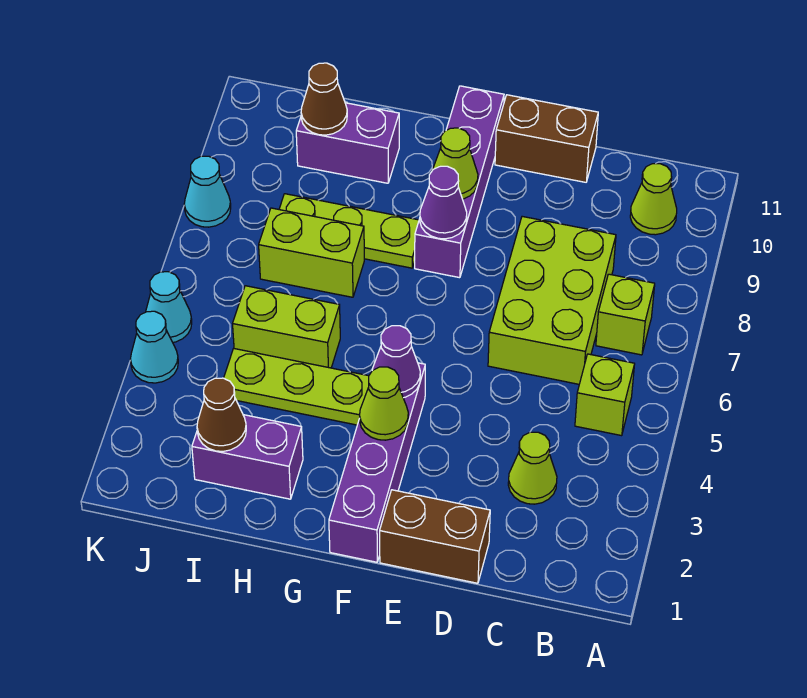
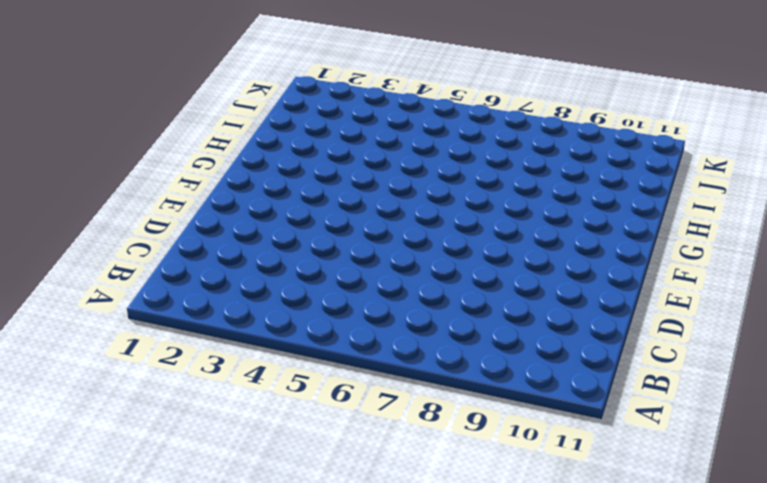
none -> lime brick B5 level 1
none -> lime brick B7 level 1
none -> lime cone B10 level 1

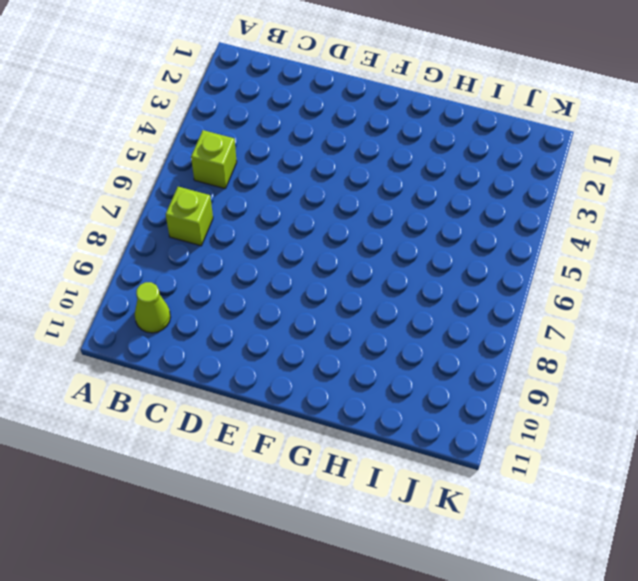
none -> lime cone C3 level 1
none -> lime brick C6:D8 level 1
none -> brown brick D1:E1 level 1

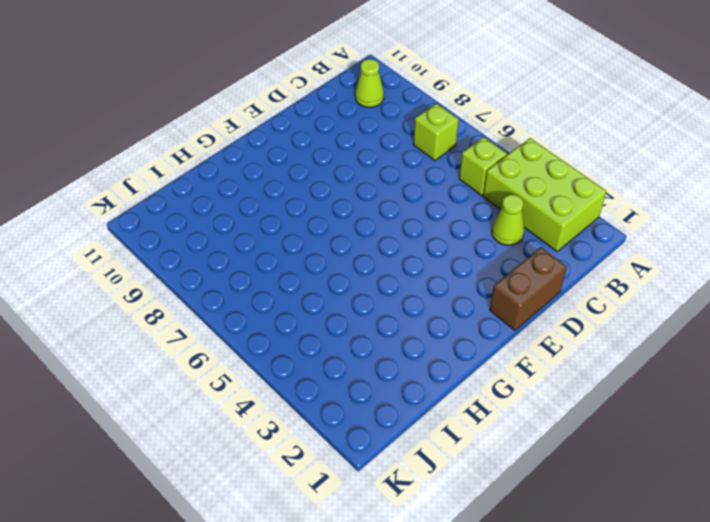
lime brick A2:B4 level 1 -> lime brick C6:D8 level 1
none -> brown brick D11:E11 level 1
none -> purple brick F1:F4 level 1
none -> purple brick F8:F11 level 1

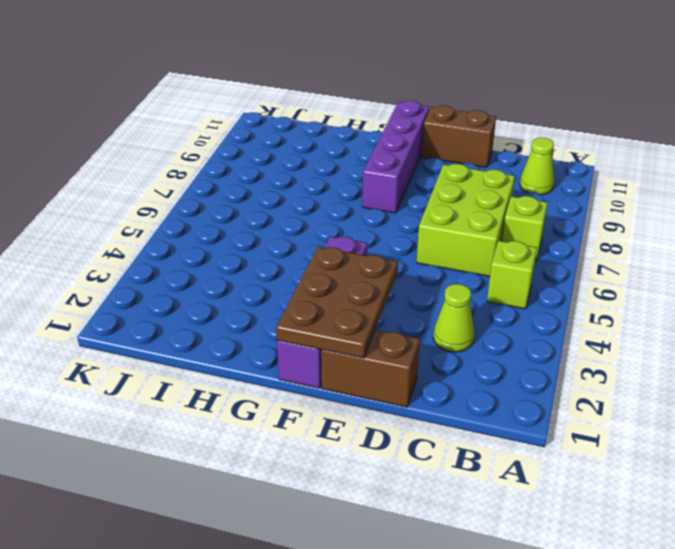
brown plate E1:F3 level 2 -> lime cone F3 level 2
none -> lime plate G4:I4 level 1
none -> lime plate G8:I8 level 1
none -> purple brick H2:I2 level 1

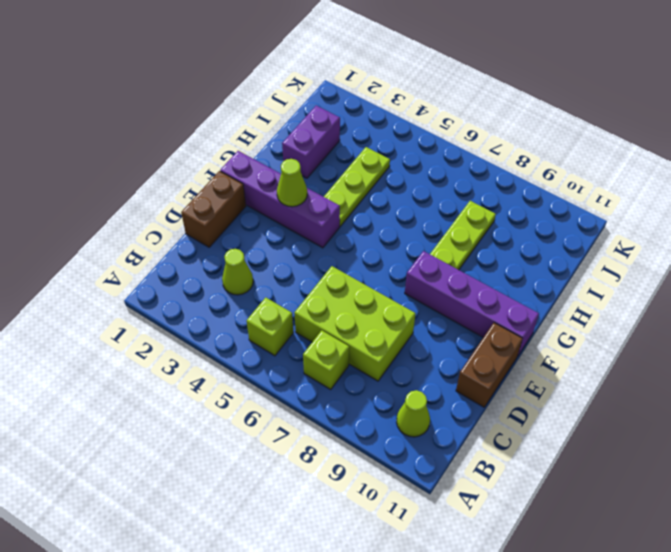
none -> lime brick H5:I5 level 1
none -> lime brick H7:I7 level 1
none -> purple brick H10:I10 level 1

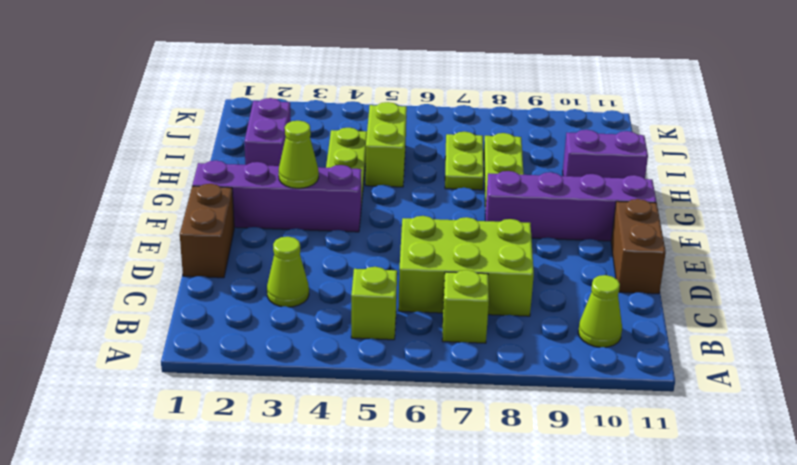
lime plate H7:I7 level 1 -> lime brick H7:I7 level 1
purple brick H10:H11 level 1 -> purple brick H10:I10 level 1
none -> cyan cone K4 level 1
none -> cyan cone K5 level 1
none -> cyan cone K8 level 1

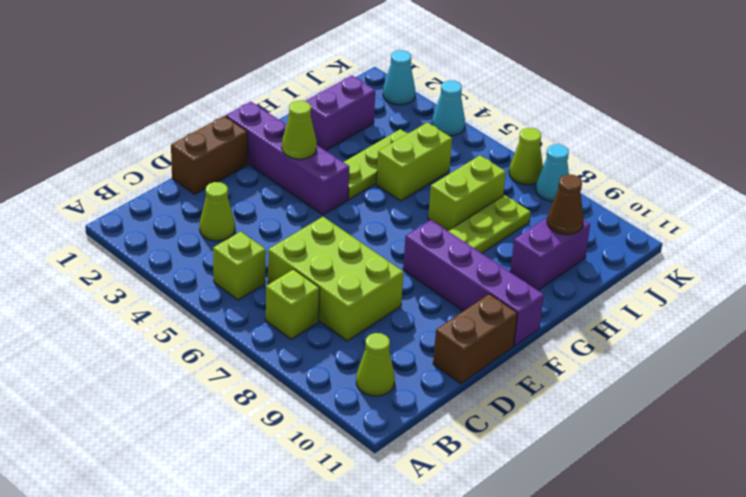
cyan cone K2 level 1 -> cyan cone K5 level 1
lime cone K7 level 1 -> lime cone F9 level 2
none -> purple cone F4 level 2
none -> purple cone F8 level 2
none -> brown cone I2 level 2

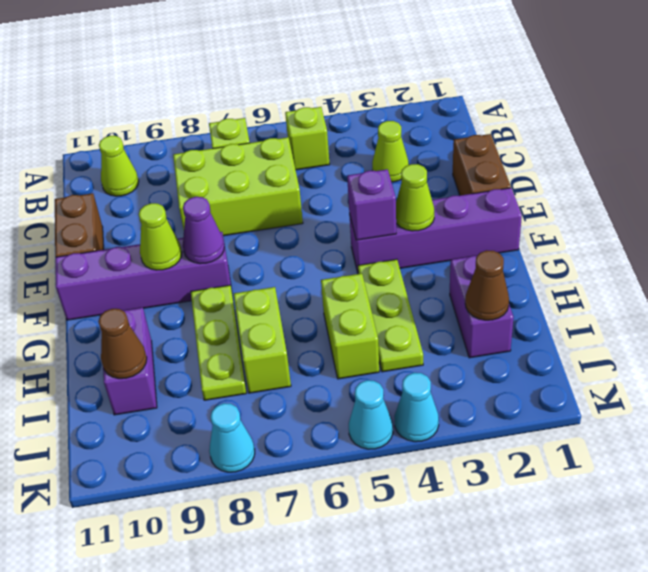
purple brick F4 level 2 -> purple cone F4 level 2

